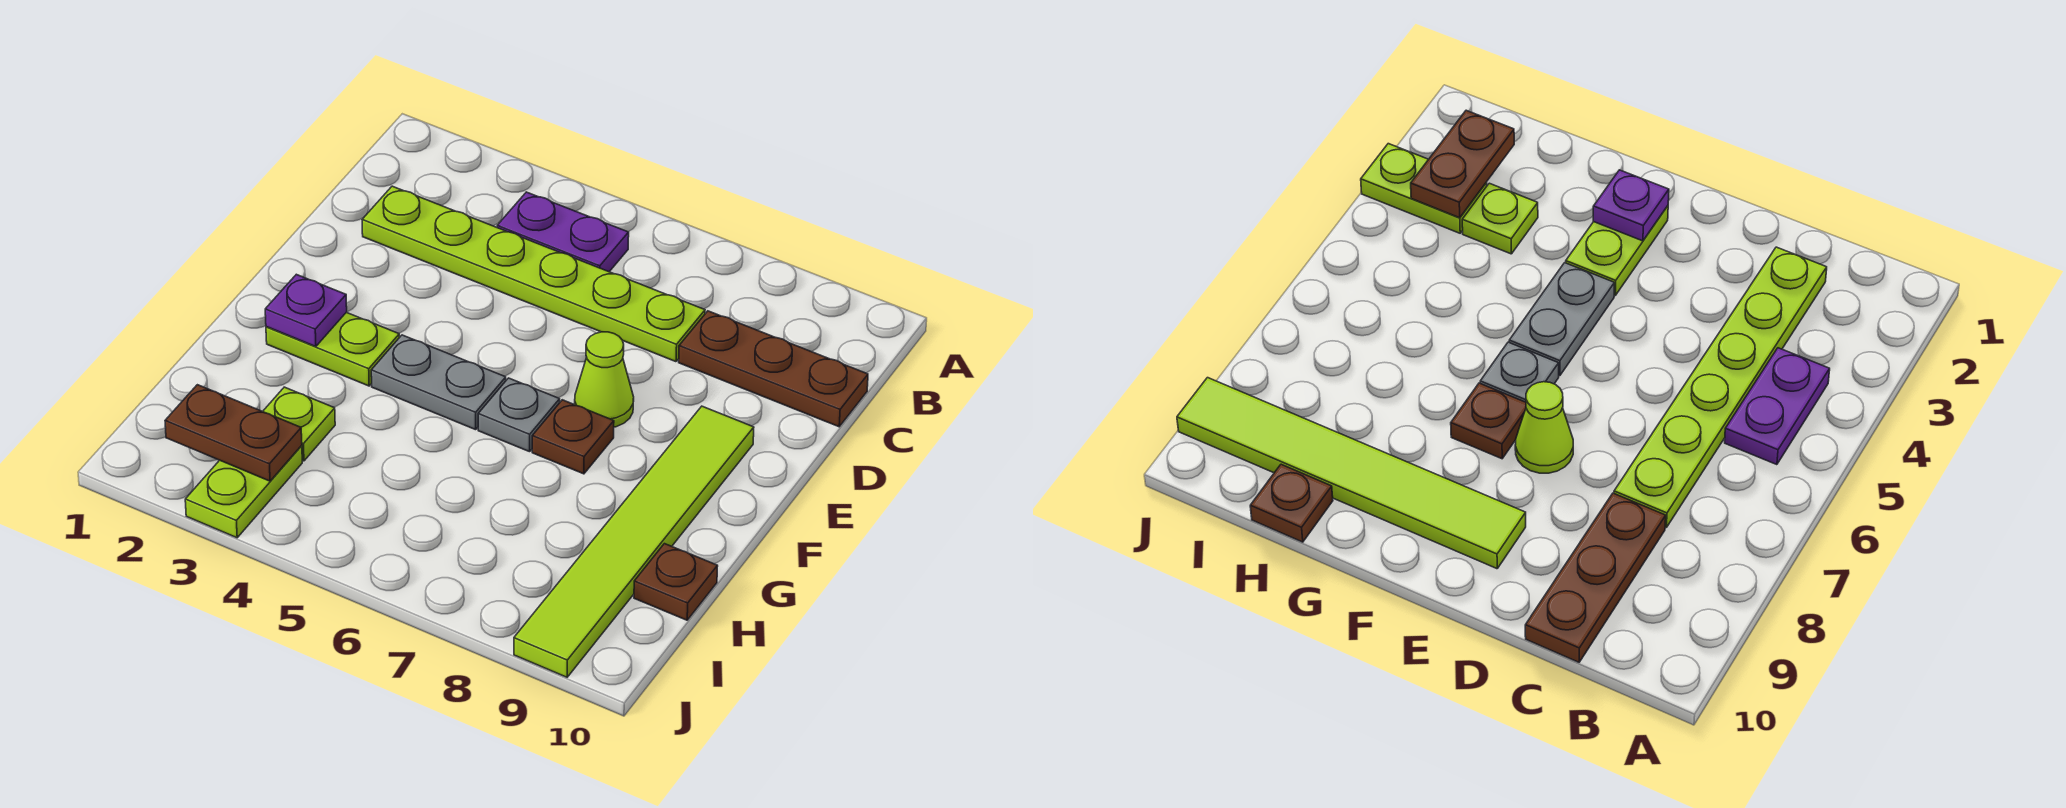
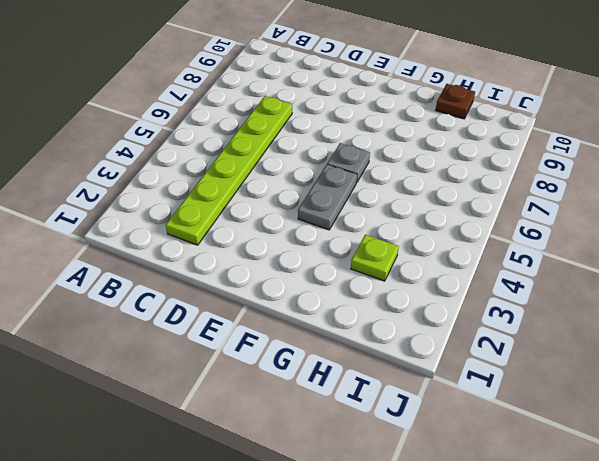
none -> purple plate B4:B5 level 1
none -> brown plate C8:C10 level 1
none -> lime cone E7 level 1

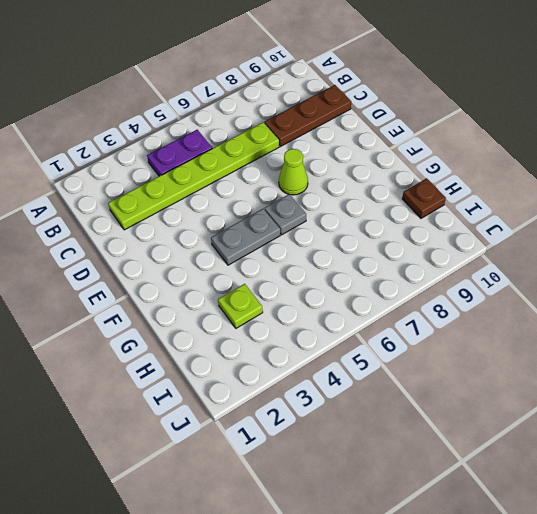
none -> lime tile E9:J9 level 1
none -> lime plate F2:F3 level 1
none -> brown plate F7 level 1

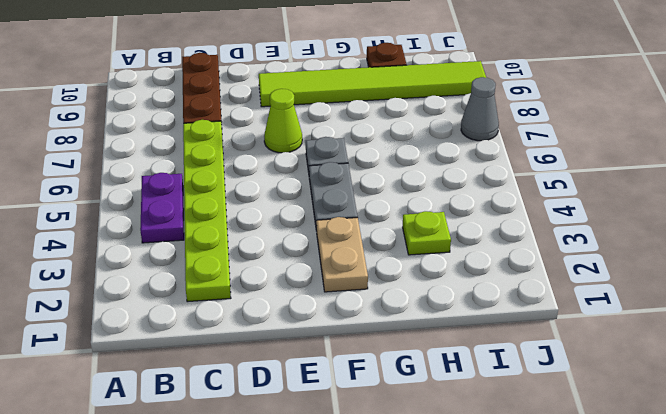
tan plate F2:F3 level 1 -> lime plate F2:F3 level 1
grey cone J7 level 1 -> none
none -> brown plate F7 level 1
none -> lime plate I3:J3 level 1
none -> purple plate F2 level 2

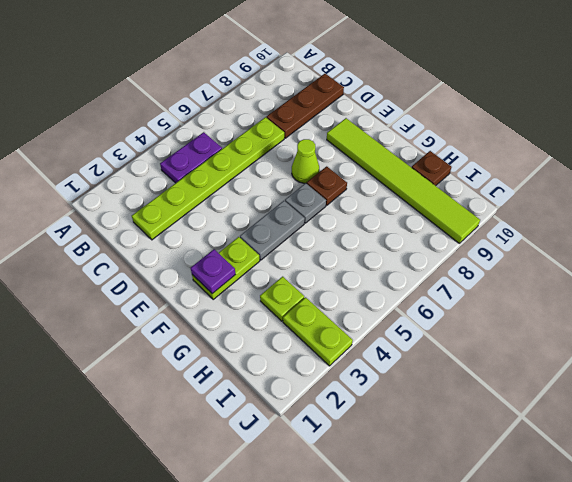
none -> brown plate I2:I3 level 2

